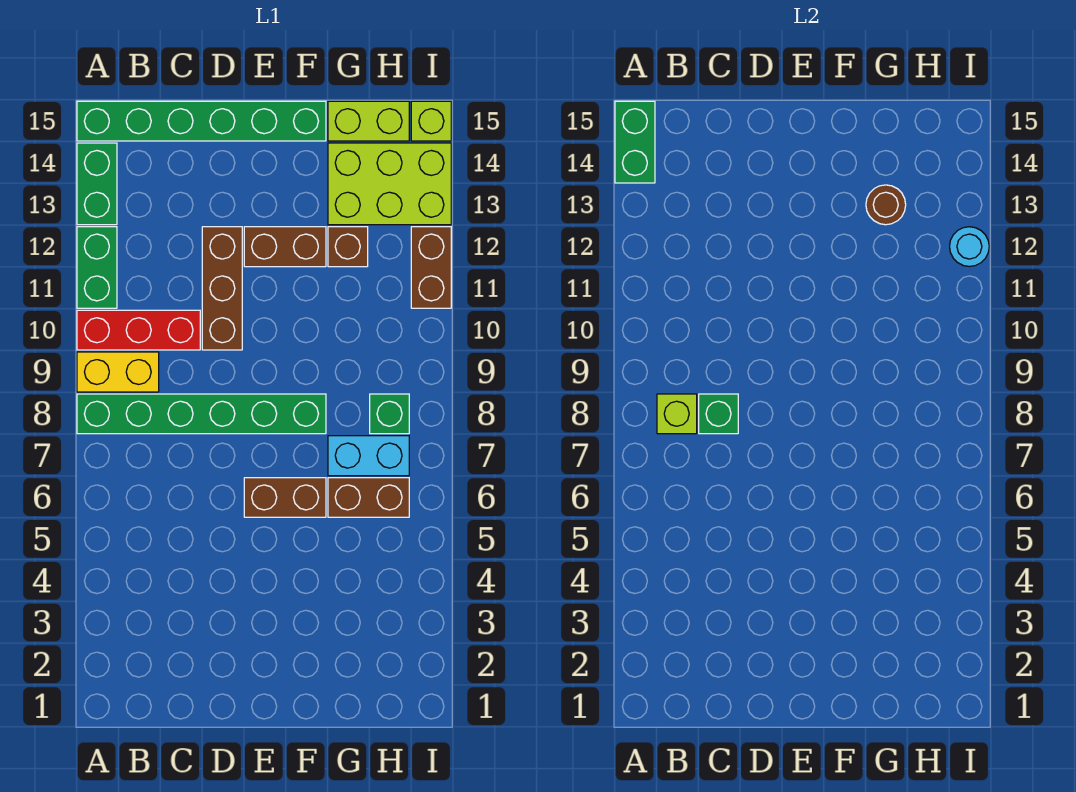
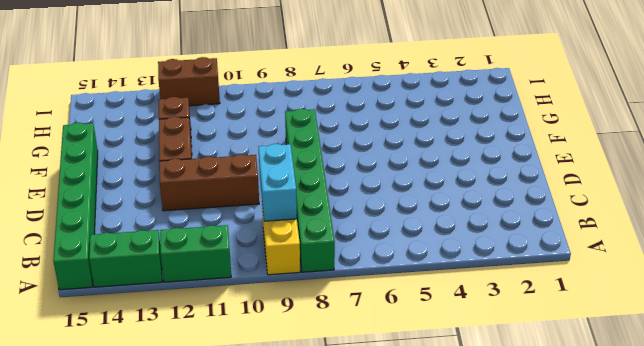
cyan brick B9:C9 level 2 -> cyan brick G7:H7 level 1
none -> red brick A10:C10 level 1
none -> brown brick E6:F6 level 1
none -> brown brick G6:H6 level 1

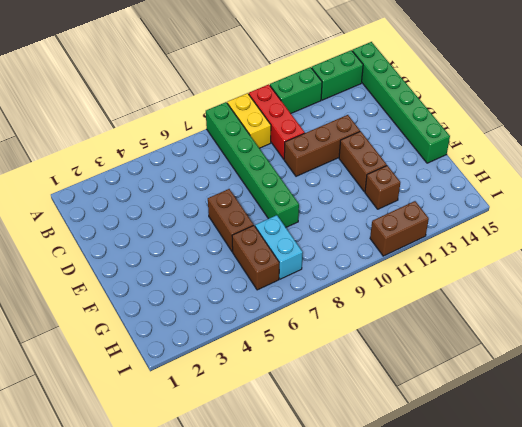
none -> lime brick G13:I14 level 1
none -> lime brick G15:H15 level 1
none -> green brick H8 level 1

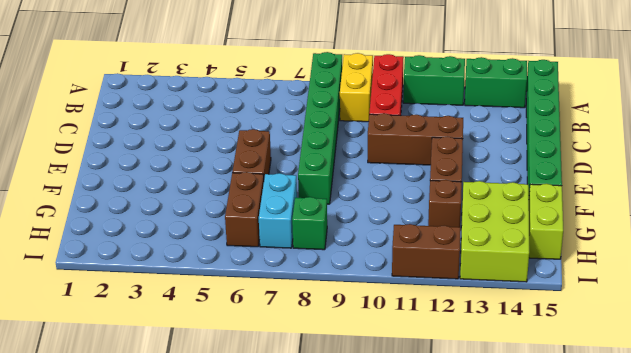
none -> lime brick I15 level 1
none -> green brick A14:A15 level 2
none -> lime brick B8 level 2

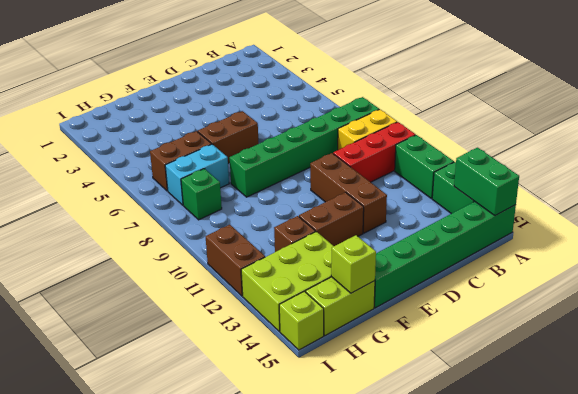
lime brick G15 level 2 -> lime brick B8 level 2
none -> green brick C8 level 2
none -> brown round brick G13 level 2
none -> cyan round brick I12 level 2

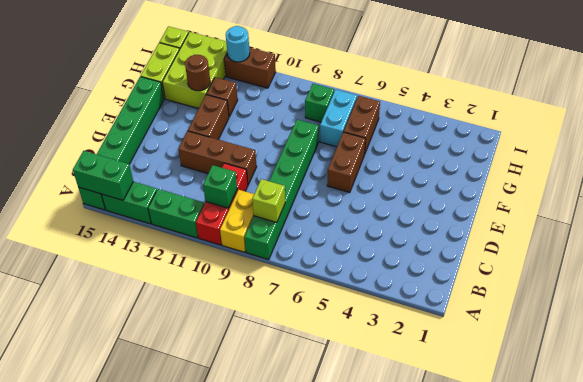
green brick B10 level 2 -> green brick C8 level 2

